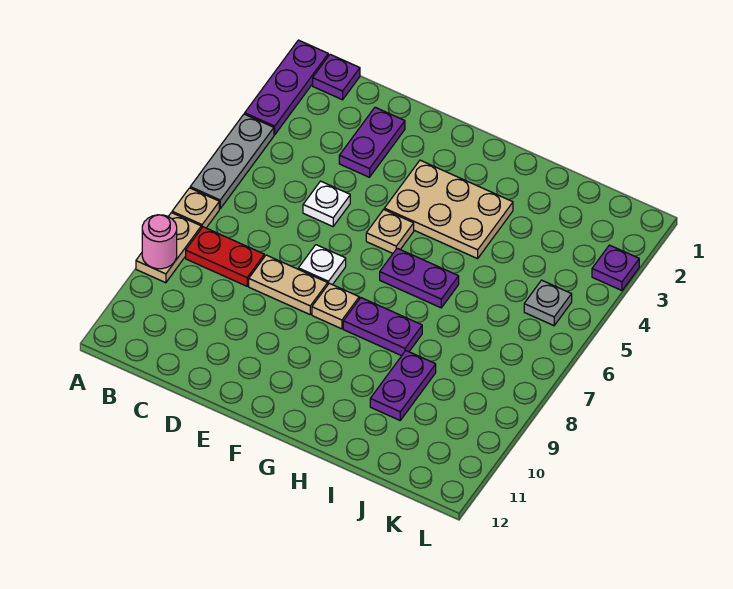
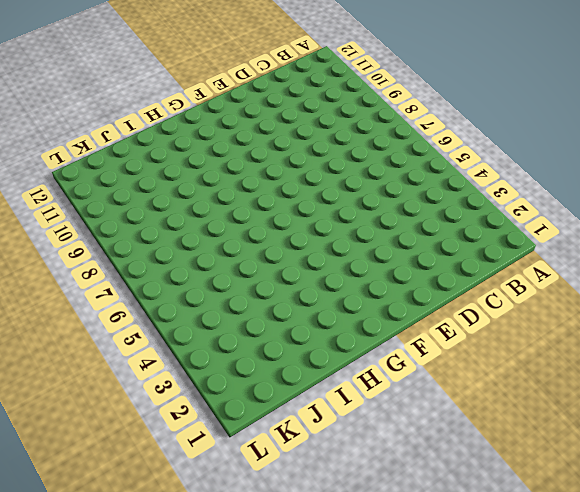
none -> purple plate A1:A3 level 1
none -> grey plate A4:A6 level 1
none -> tan plate A7 level 1

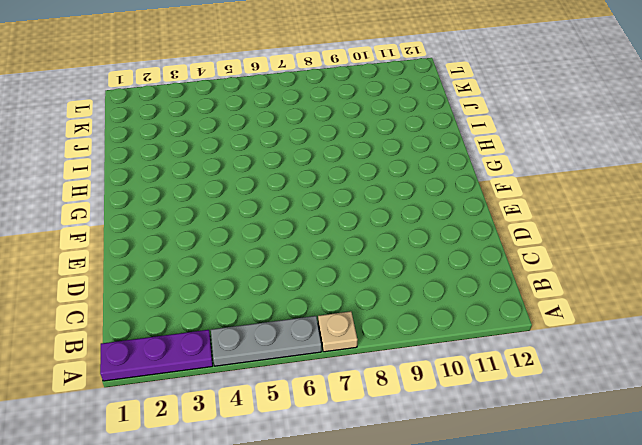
none -> tan plate A8:A9 level 1
none -> purple plate B1 level 1
none -> red plate B8:C8 level 1

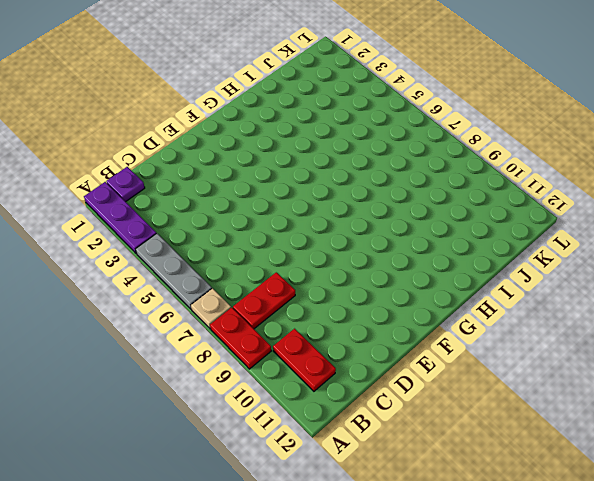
red plate A8:A9 level 1 -> tan plate A8:A9 level 1
red plate B10:B11 level 1 -> none
none -> purple plate D2:D3 level 1
none -> white plate D5 level 1
none -> tan plate D8:E8 level 1

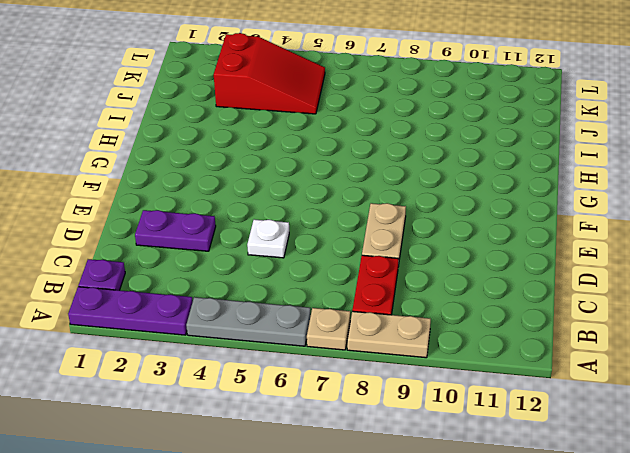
red slope J3:K5 level 1 top 3 -> grey plate K5 level 1
none -> white plate E7 level 1
none -> tan plate F3:H4 level 1
none -> tan plate F5 level 1

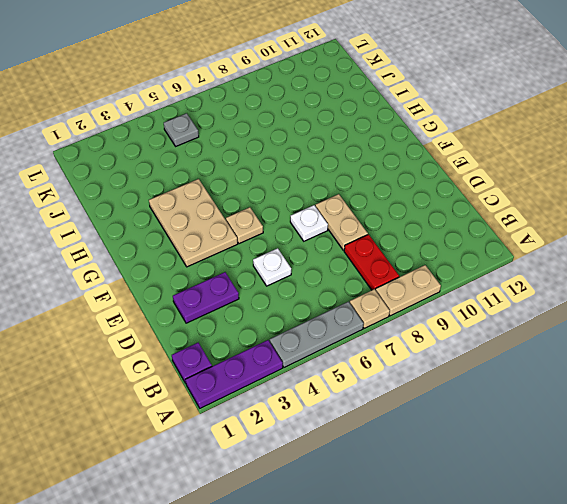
none -> tan plate F8 level 1
none -> purple plate G6:H6 level 1
none -> purple plate G8:H8 level 1

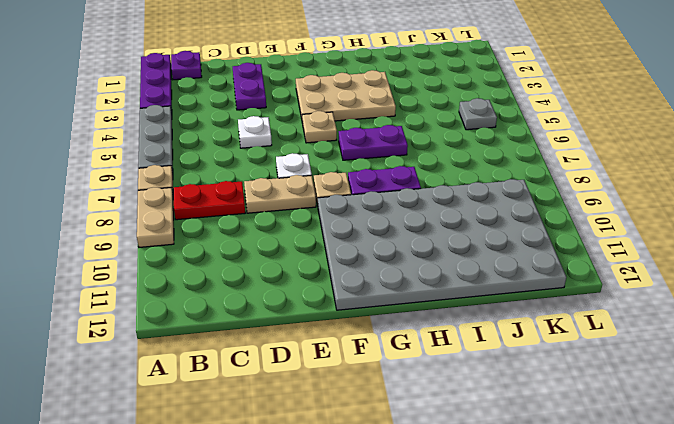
grey plate F9:K12 level 1 -> purple plate I9:I10 level 1
none -> purple plate L3 level 1
none -> pink round brick A9 level 2

